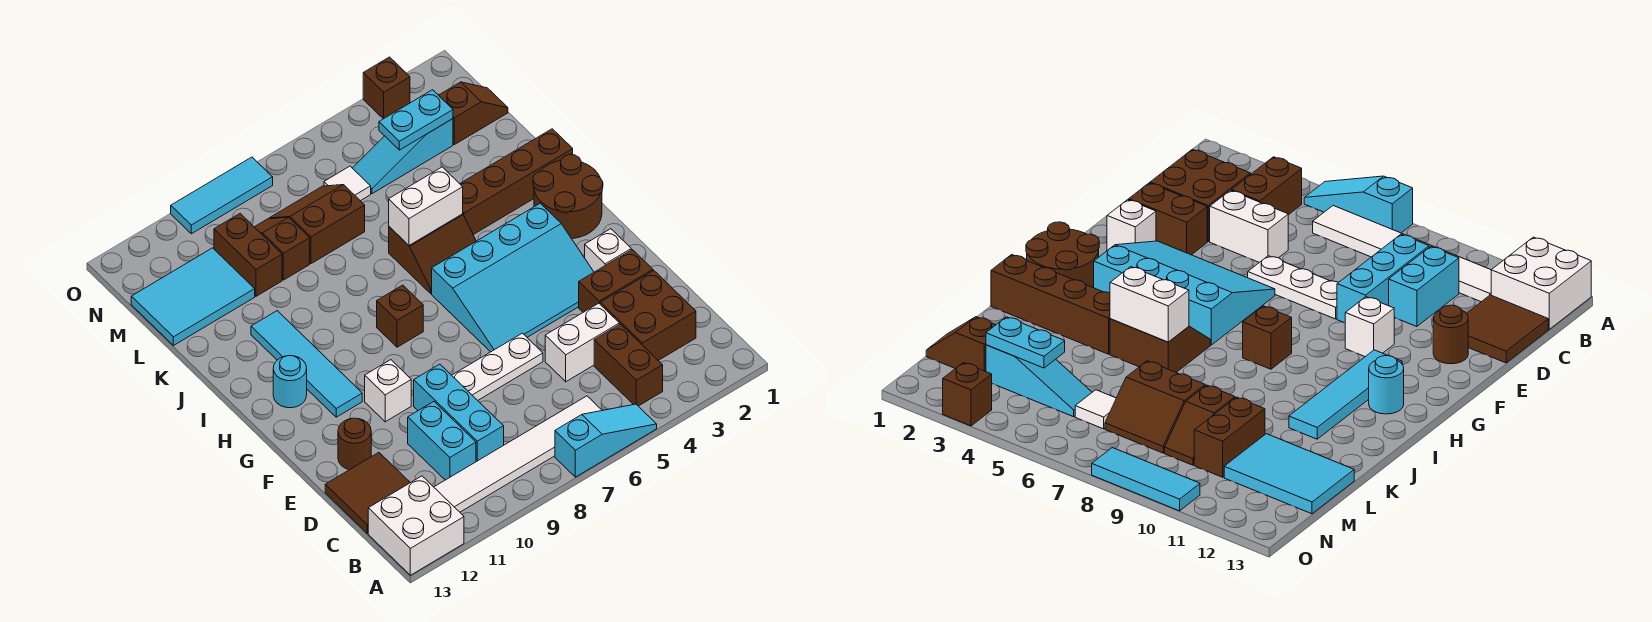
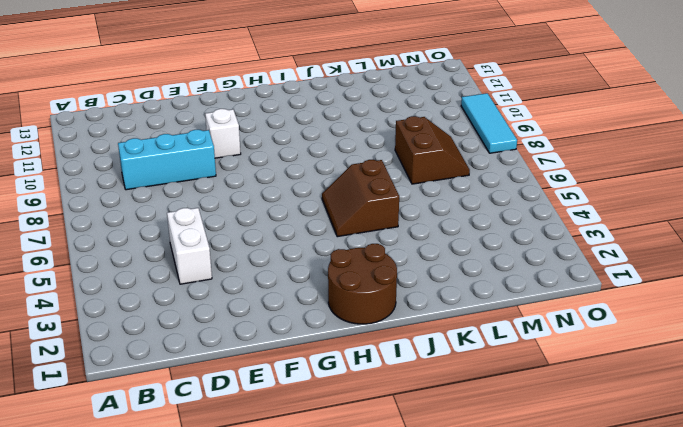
none -> cyan slope A5:A7 level 1 top 7
none -> white brick A12:B13 level 1
none -> brown brick B4:C4 level 1
none -> white tile B6:B11 level 1

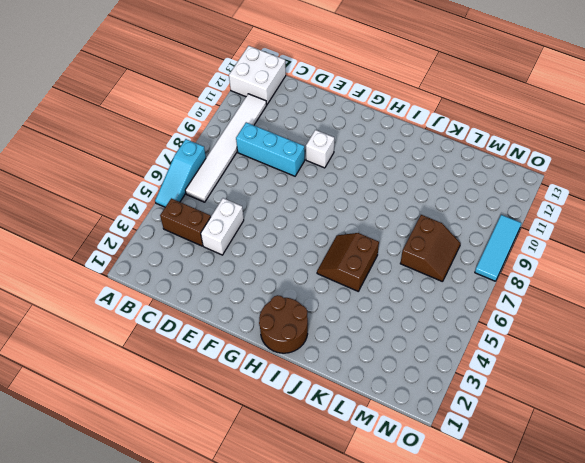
none -> brown brick C2:D3 level 1
none -> cyan brick C10:D10 level 1
none -> brown tile C12:D13 level 1
none -> brown brick E2:E3 level 1

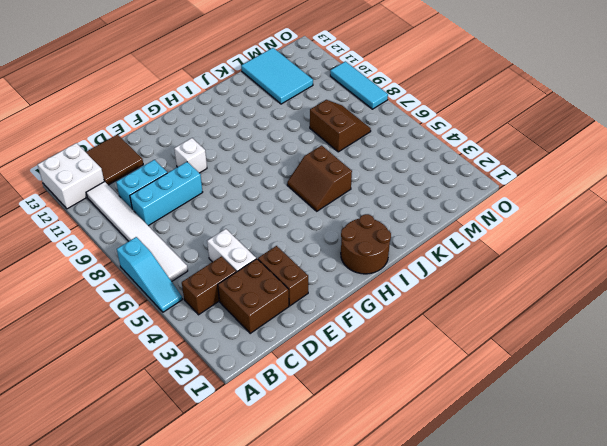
none -> white plate E6:E8 level 1
none -> brown round brick E12 level 1
none -> white brick F2 level 1
none -> cyan slope F3:H6 level 1 top H

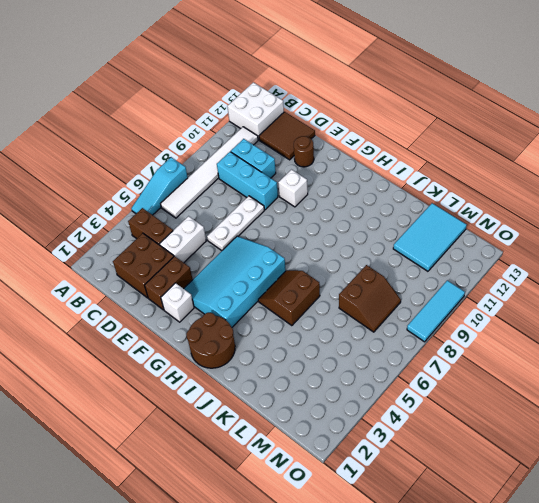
none -> cyan tile G11:J11 level 1
none -> brown brick H8 level 1
none -> cyan round brick H12 level 1
none -> brown brick J1:J4 level 1

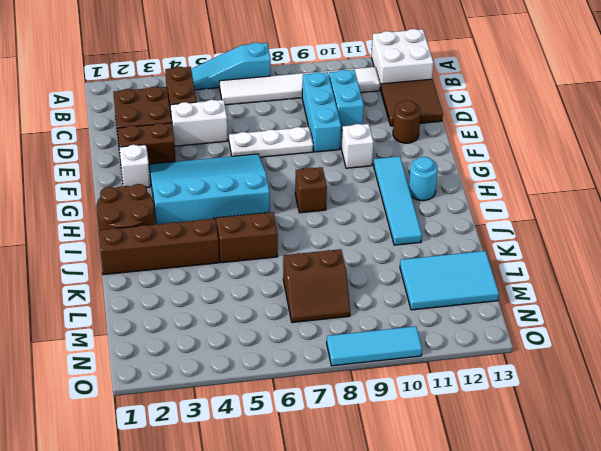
none -> brown slope L9:M9 level 1 top L
none -> brown brick L10:M10 level 1
none -> brown slope M1:M2 level 1 top 2
none -> cyan slope M3:M5 level 1 top 3

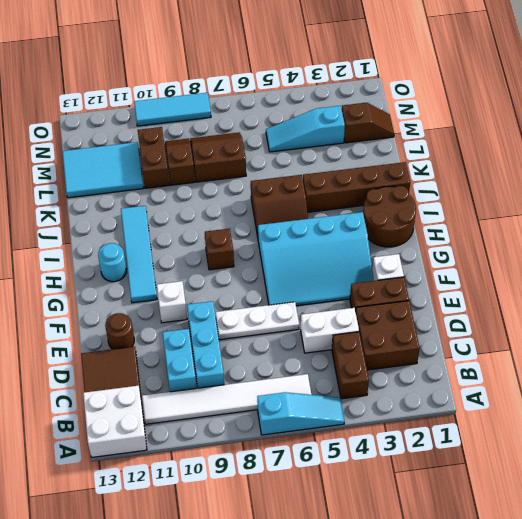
none -> white tile M6 level 1
none -> brown brick O3 level 1
none -> white brick J5:J6 level 2
none -> cyan plate M3:M4 level 2

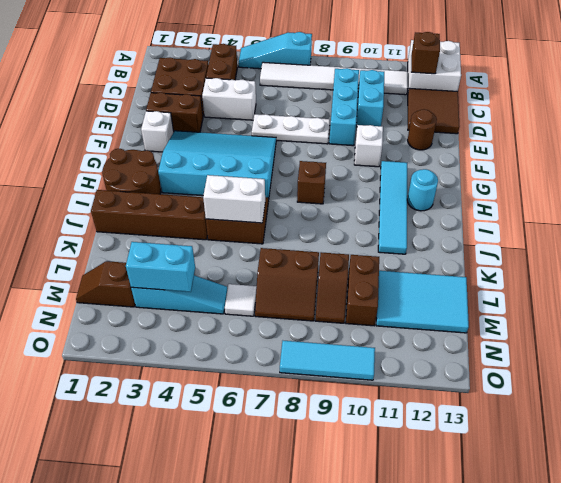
brown brick B12 level 2 -> brown brick O3 level 1
cyan brick M3:M4 level 2 -> cyan plate M3:M4 level 2

